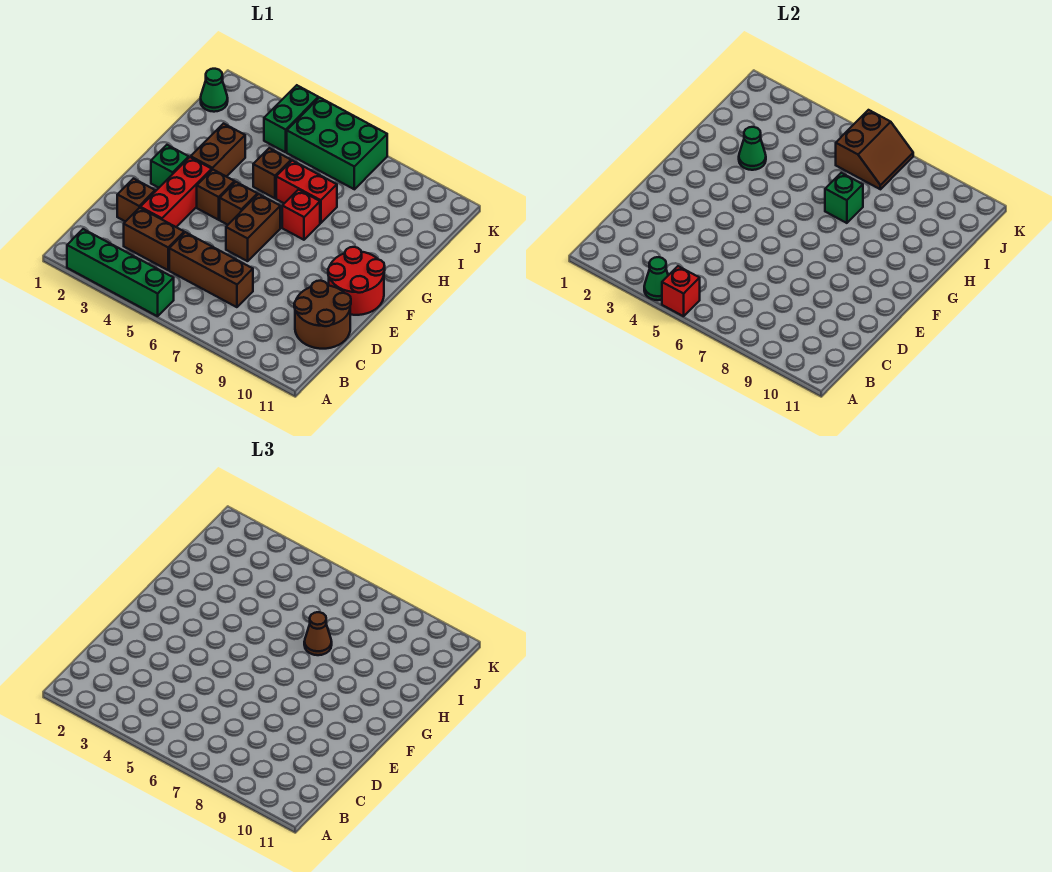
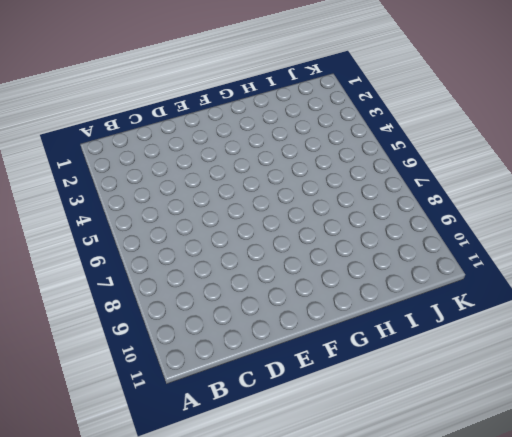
none -> green brick A2:A5 level 1
none -> brown brick C3:C4 level 1
none -> brown brick C5:C7 level 1

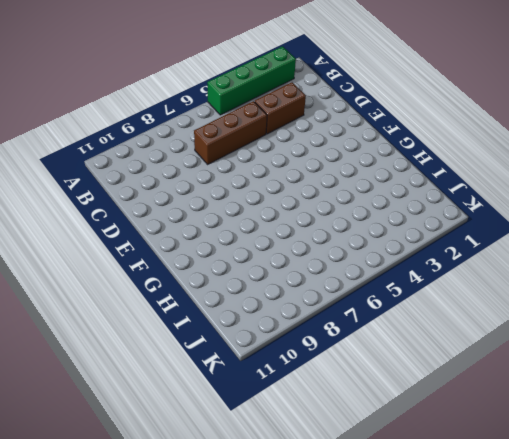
none -> brown round brick C10:D11 level 1
none -> brown brick D2 level 1
none -> red brick D3:F3 level 1

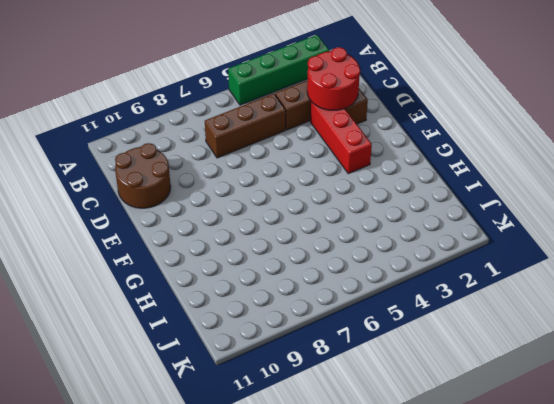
red round brick C2:D3 level 2 -> red round brick E10:F11 level 1
none -> brown brick E6:F6 level 1
none -> green brick F2 level 1
none -> brown brick F4 level 1

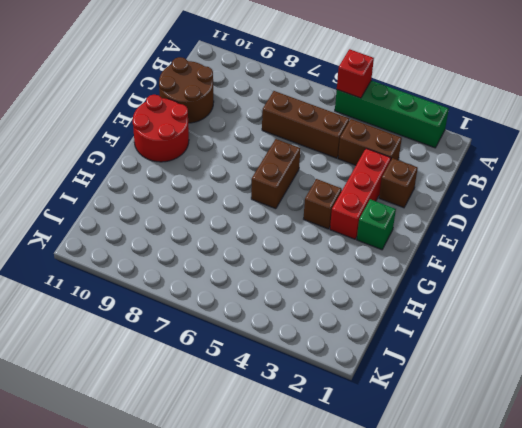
none -> brown brick F5 level 1
none -> brown brick G3:H3 level 1
none -> red brick G7 level 1

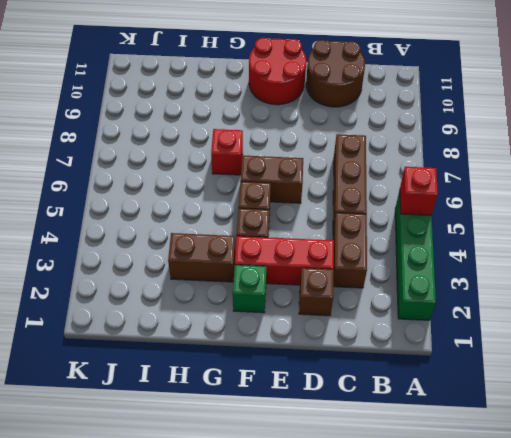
none -> brown brick H5 level 1
none -> red brick H6:H7 level 1
none -> green cone J1 level 1

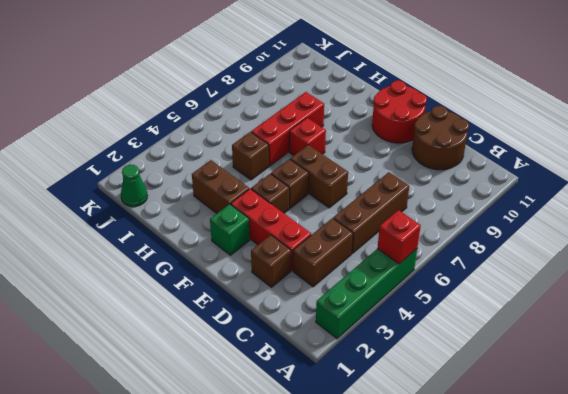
red brick H6:H8 level 1 -> red brick H6:H7 level 1
none -> green brick J4:K4 level 1
none -> green brick J5:K7 level 1
none -> green cone A4 level 2

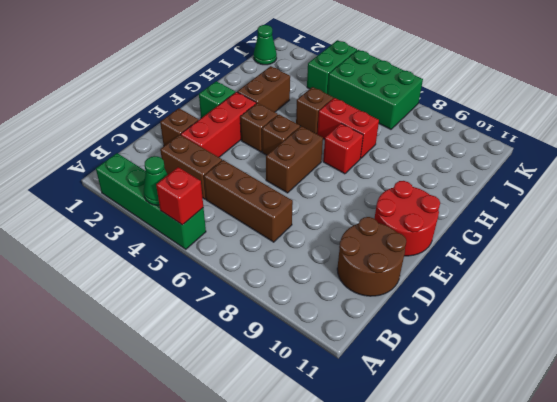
none -> green cone H3 level 2
none -> green brick H7 level 2
none -> brown slope J6:K7 level 2 top 6

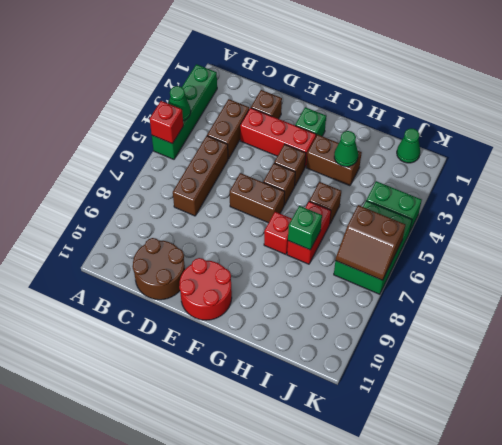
none -> brown cone H7 level 3

